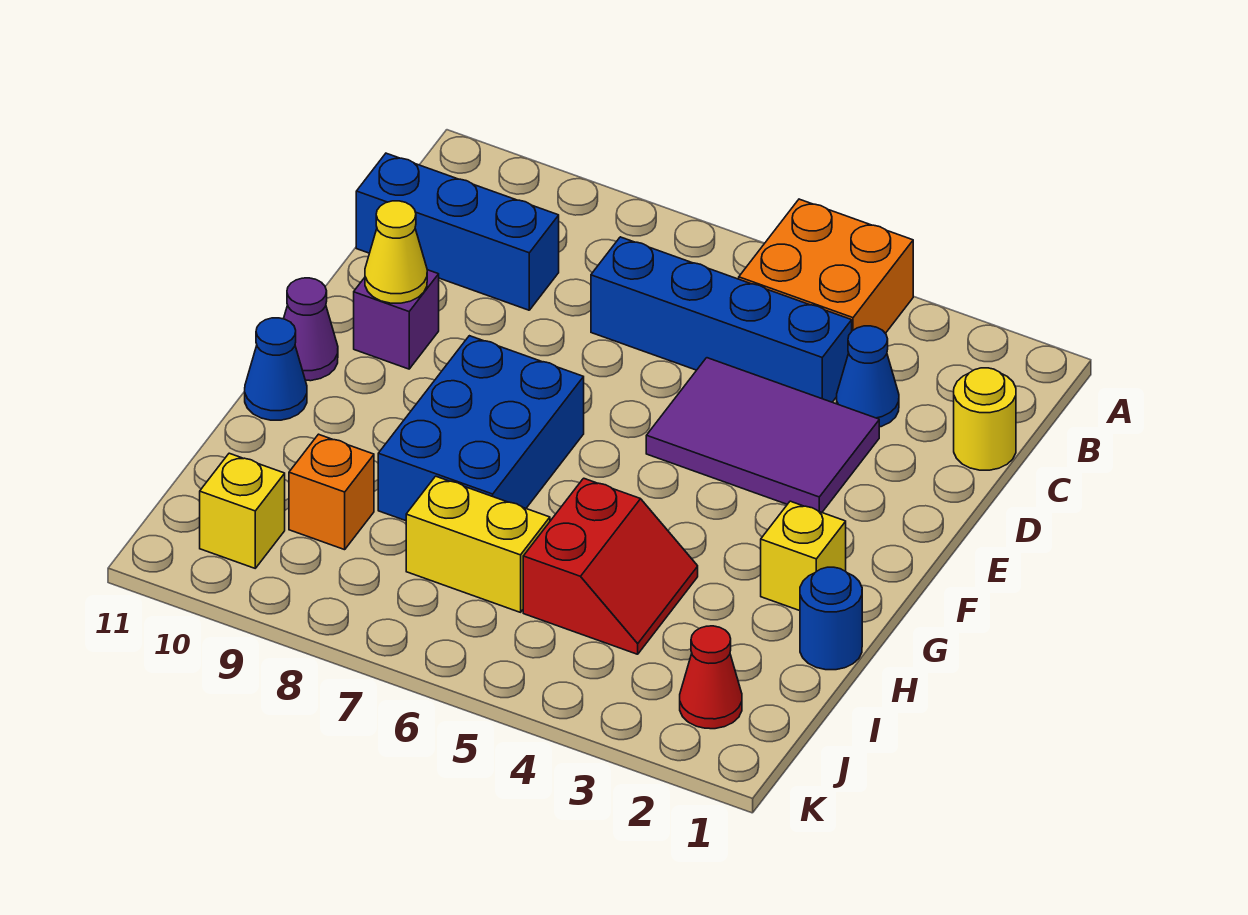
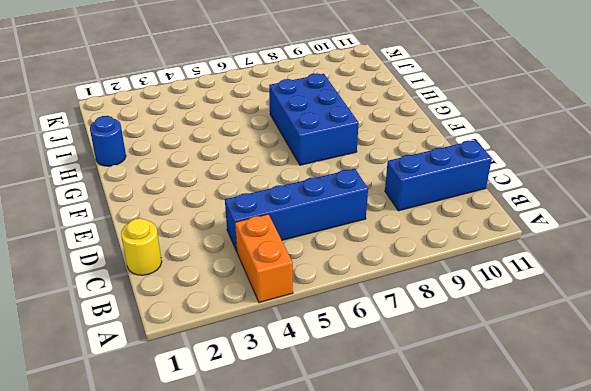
orange brick A4:B4 level 1 -> orange brick A4:B5 level 1
none -> blue cone C3 level 1
none -> purple tile D3:E5 level 1
none -> purple brick E10 level 1

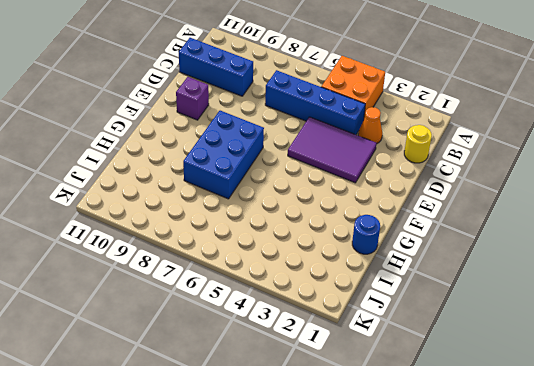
orange cone C3 level 1 -> blue cone C3 level 1
none -> purple cone F11 level 1
none -> yellow brick G2 level 1
none -> blue cone G11 level 1

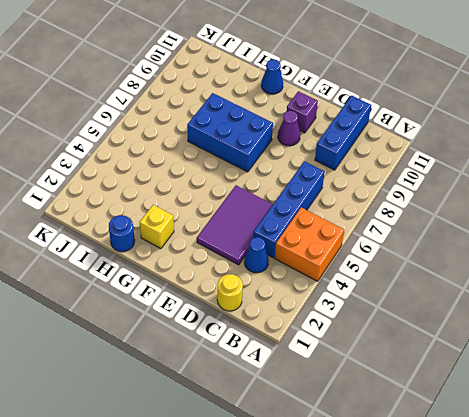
purple cone E9 level 1 -> purple cone F11 level 1
none -> red slope H4:I5 level 1 top 5
none -> yellow brick I6:I7 level 1
none -> orange brick I9 level 1

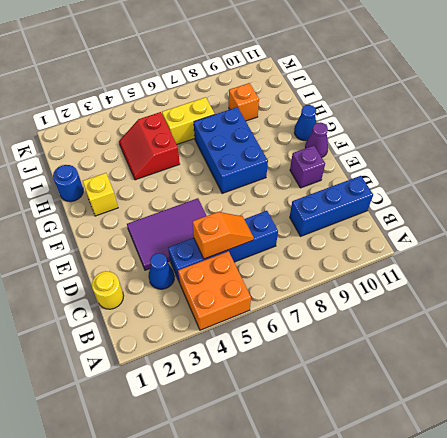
orange slope C5:C6 level 2 top 5 -> none
none -> red cone J2 level 1
none -> yellow brick J10 level 1
none -> yellow cone E10 level 2

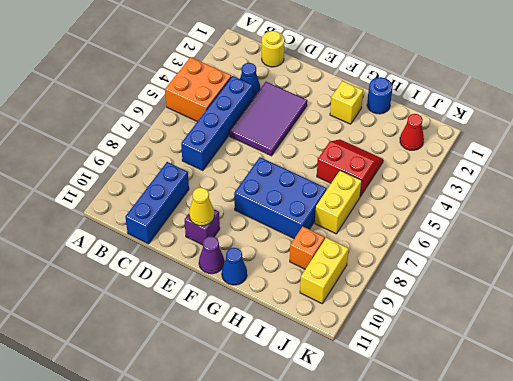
yellow brick J9:J10 level 1 -> yellow brick J10 level 1

